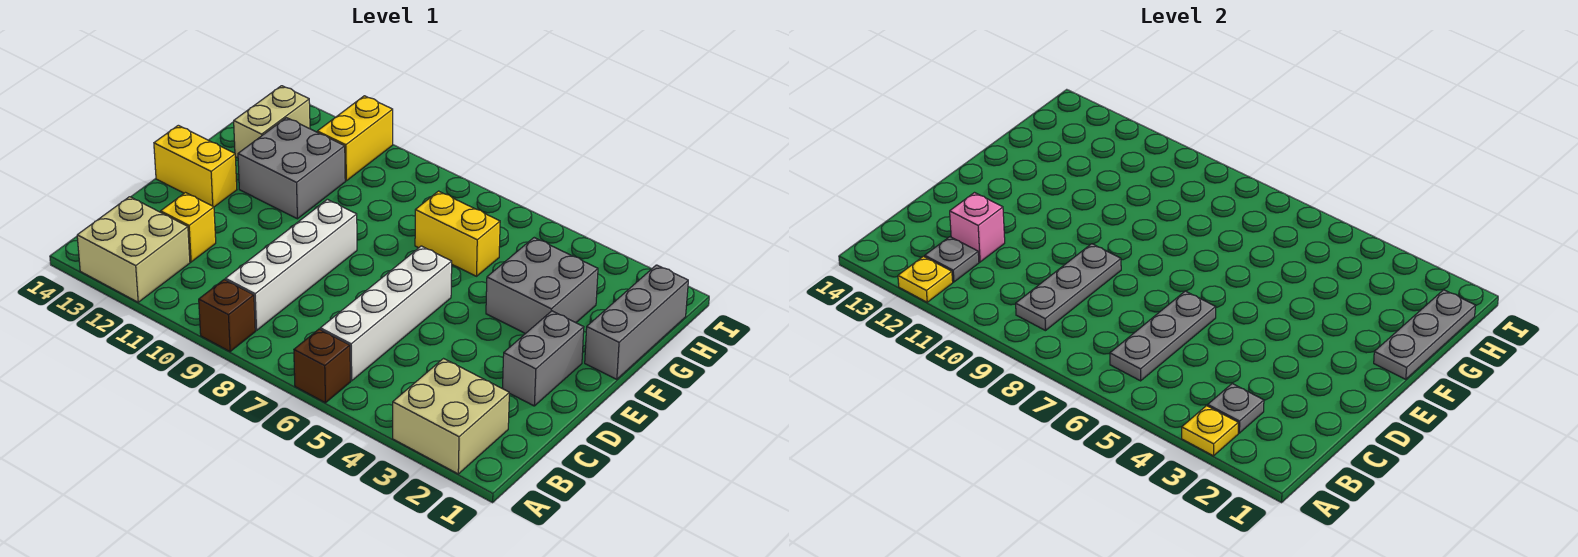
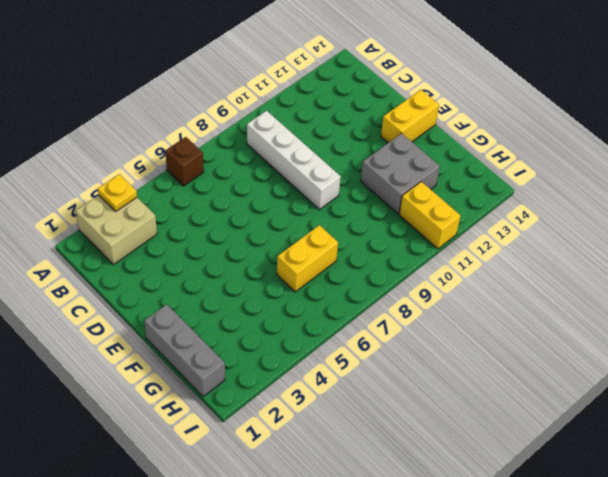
none -> brown brick A9 level 1
none -> tan brick A12:B13 level 1
none -> white brick B6:E6 level 1

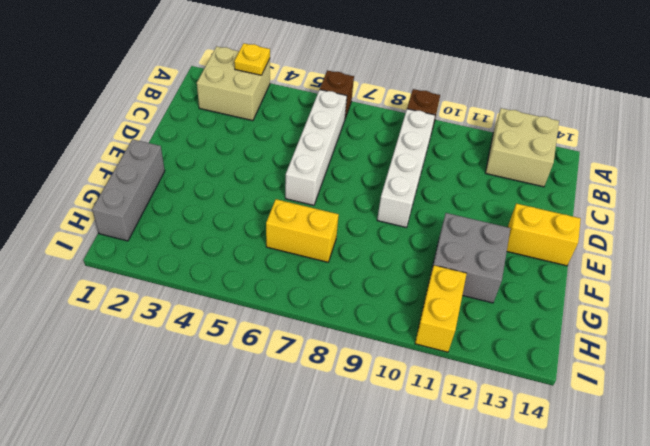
none -> yellow brick C12 level 1
none -> grey brick D2:E2 level 1
none -> grey brick F3:G4 level 1

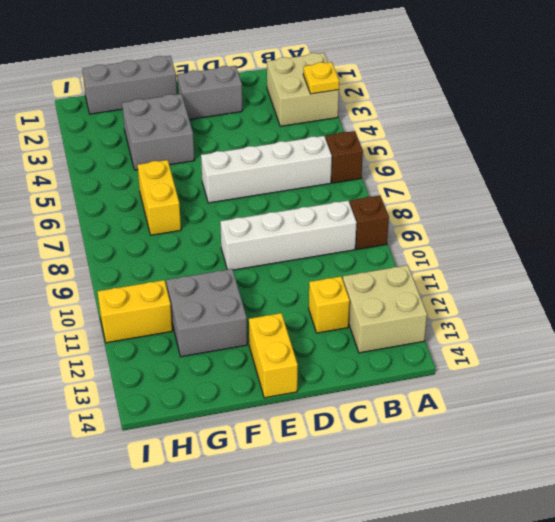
none -> tan brick G13:H13 level 1
none -> yellow plate A12 level 2
none -> grey plate B3 level 2

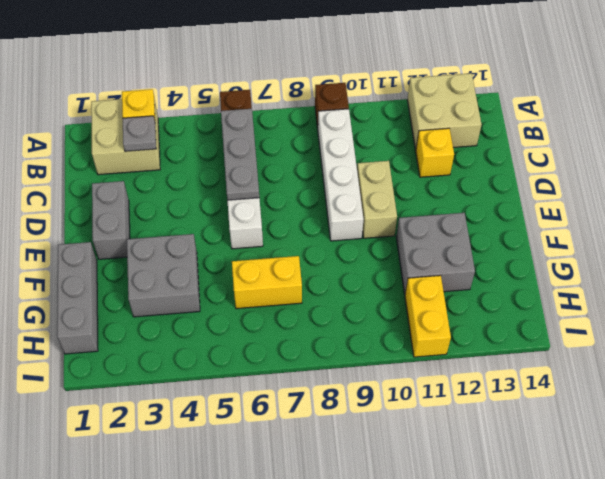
tan brick D10:E10 level 1 -> tan brick G13:H13 level 1
none -> yellow brick E13:E14 level 1
none -> yellow plate A12 level 2
none -> grey plate B9:D9 level 2

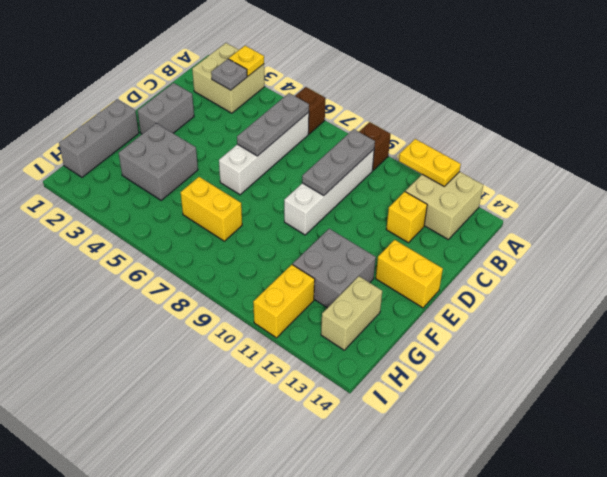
yellow plate A11:A12 level 2 -> yellow plate A12 level 2
none -> grey plate B12 level 2
none -> pink brick C12 level 2
none -> grey plate F1:H1 level 2

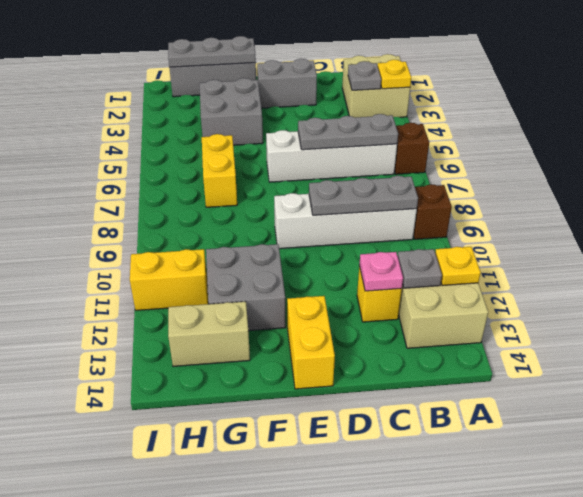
pink plate C12 level 2 -> pink brick C12 level 2

